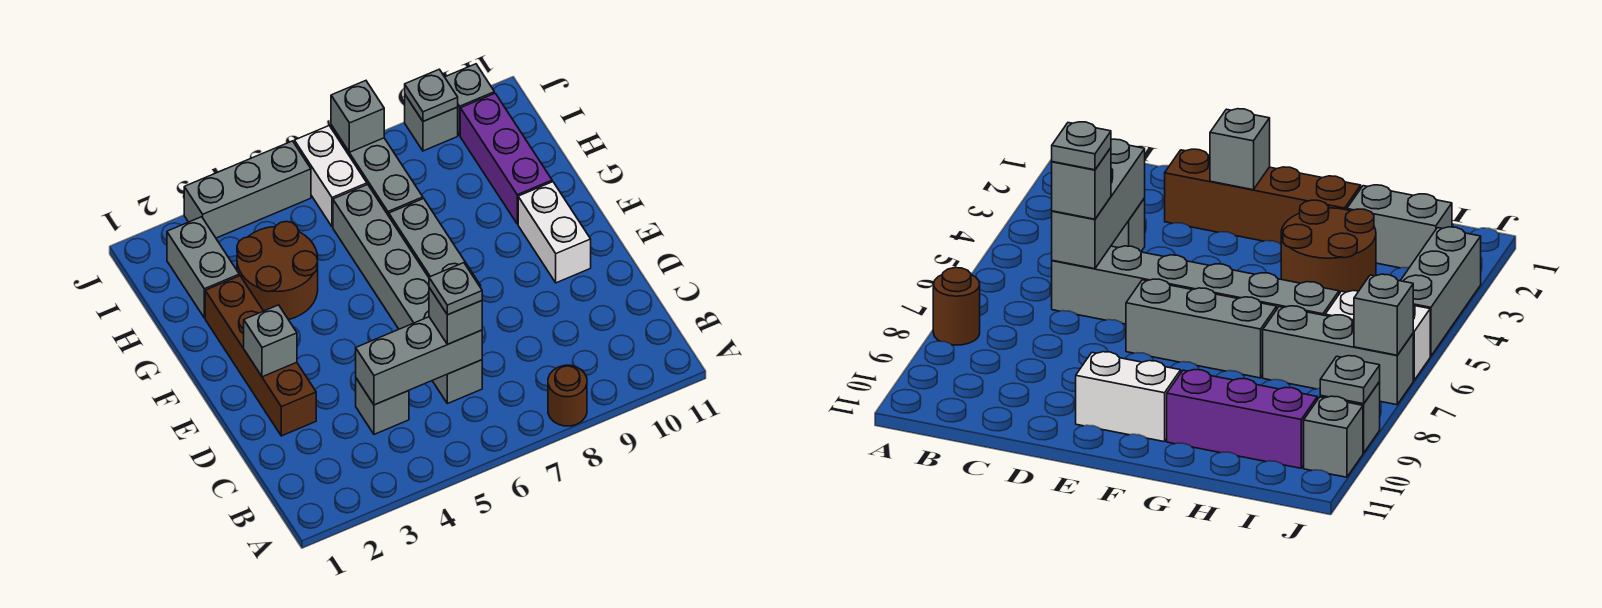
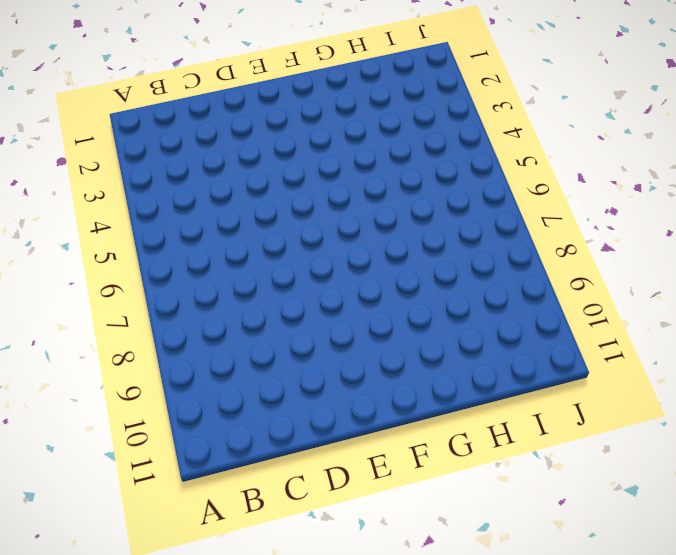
none -> brown round brick A8 level 1
none -> grey brick C4 level 1
none -> grey brick C6:H6 level 1

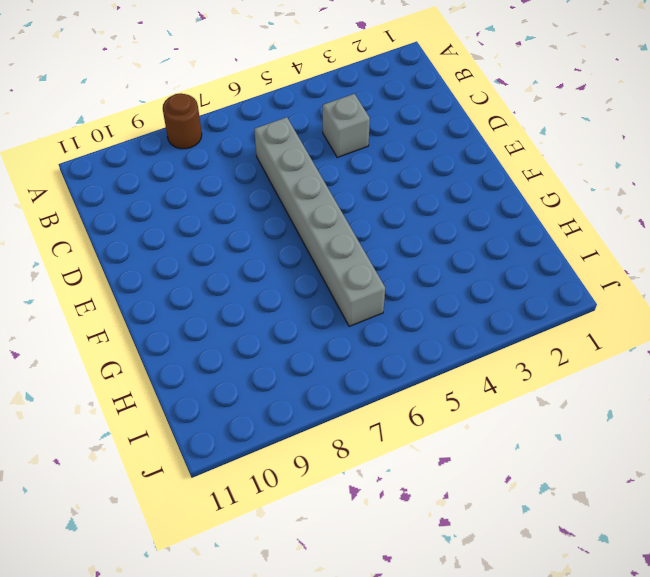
none -> brown brick D2:G2 level 1
none -> grey brick E7:G7 level 1
none -> white brick E10:F10 level 1

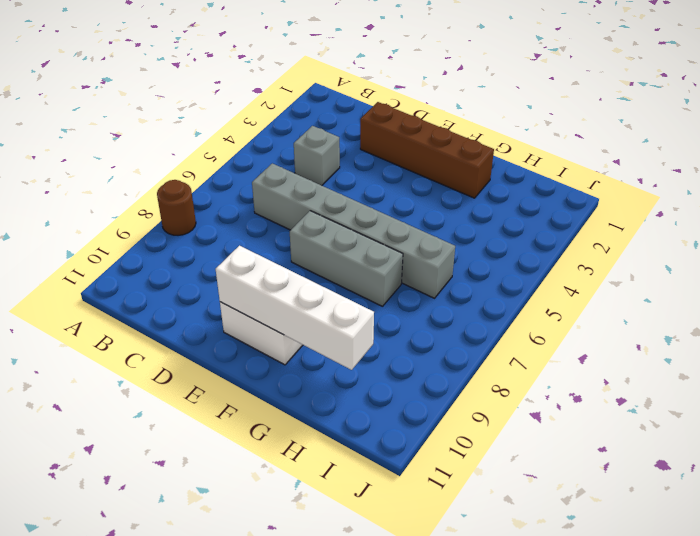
white brick E10:H10 level 2 -> none
none -> brown round brick G3:H4 level 1
none -> purple brick G10:I10 level 1
none -> grey brick H2:I2 level 1

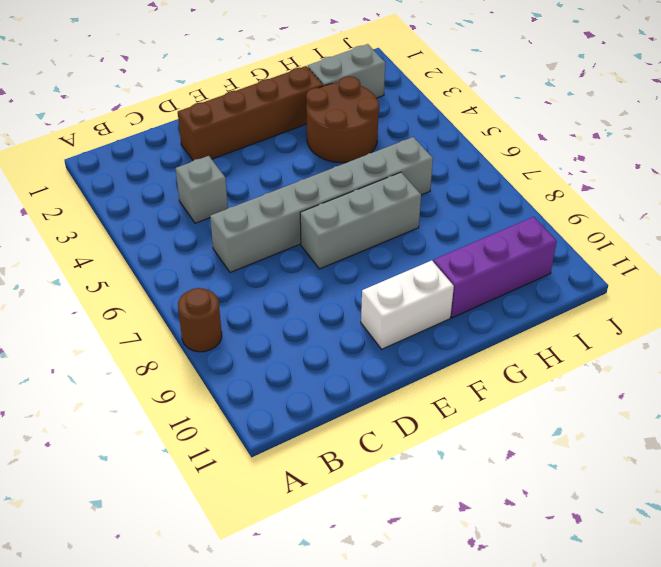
none -> grey brick H7:J7 level 1
none -> white brick I6:J6 level 1
none -> grey brick J3:J5 level 1

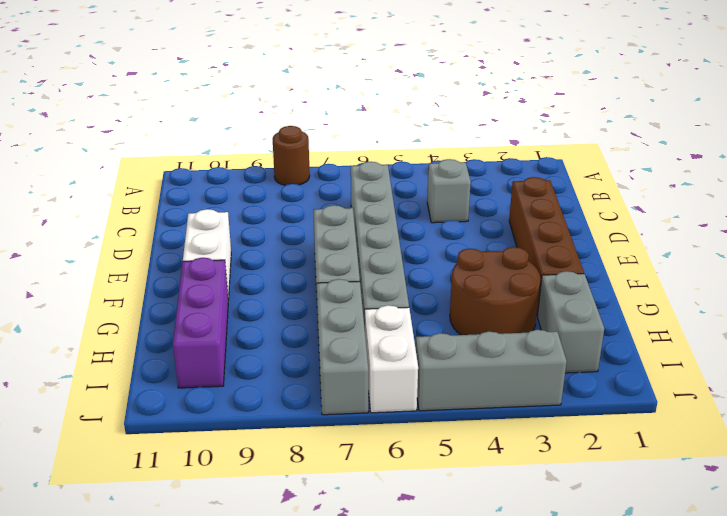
none -> grey brick J9 level 1
none -> grey brick J10 level 1
none -> grey brick C4:C6 level 2

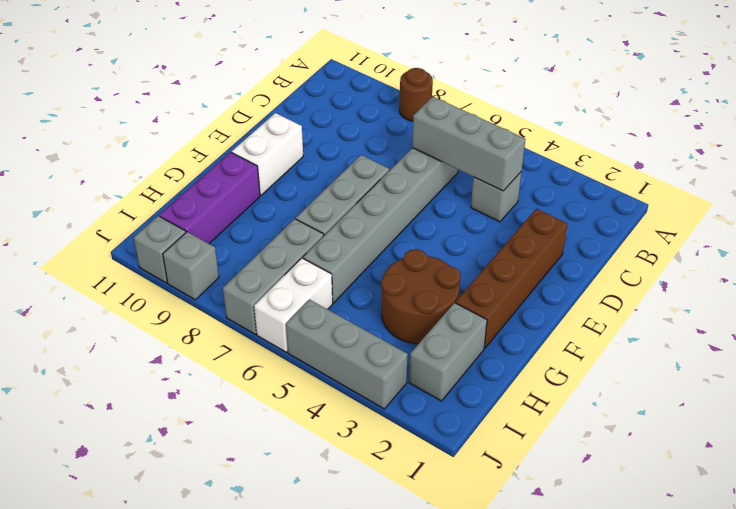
none -> grey brick E2 level 2
none -> grey brick J7 level 2
none -> grey plate J9 level 2

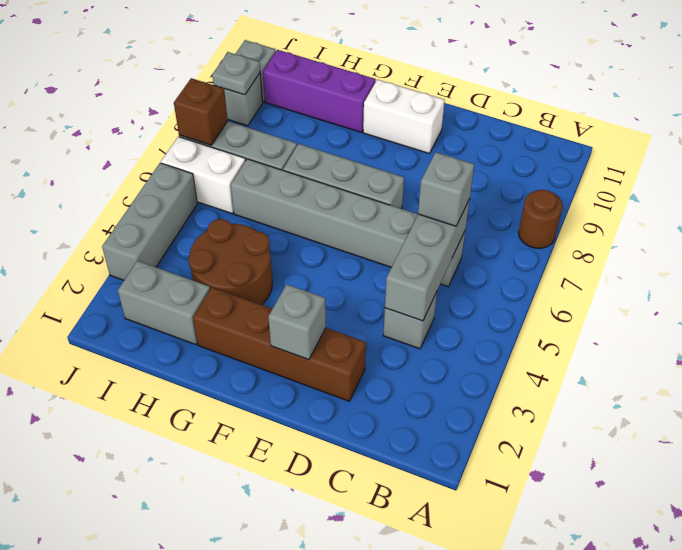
brown brick J7 level 2 -> grey brick J7 level 2
none -> grey plate C6 level 4

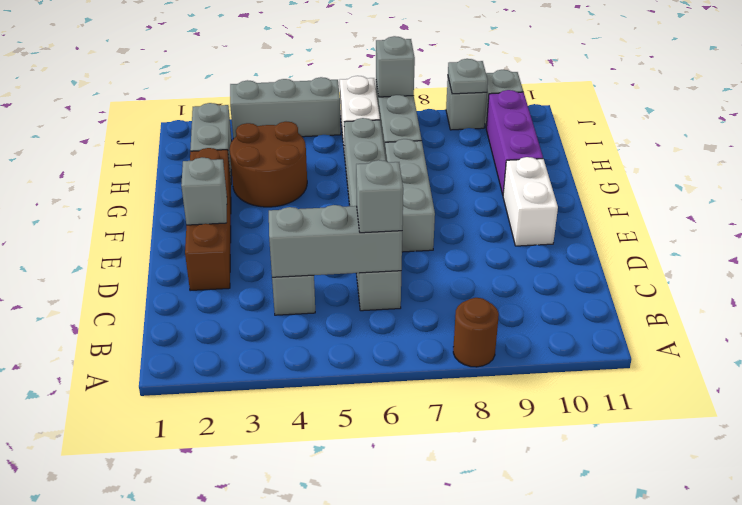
none -> grey plate C6 level 4

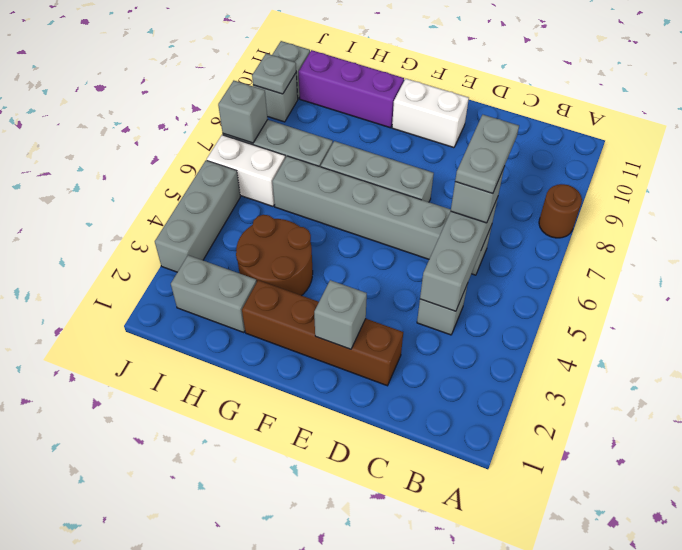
grey plate C6:C7 level 4 -> grey plate C6 level 4

